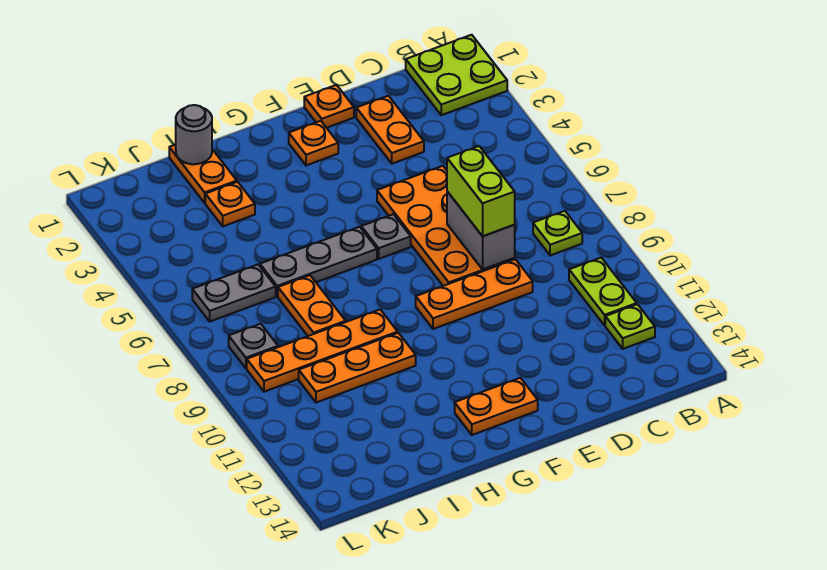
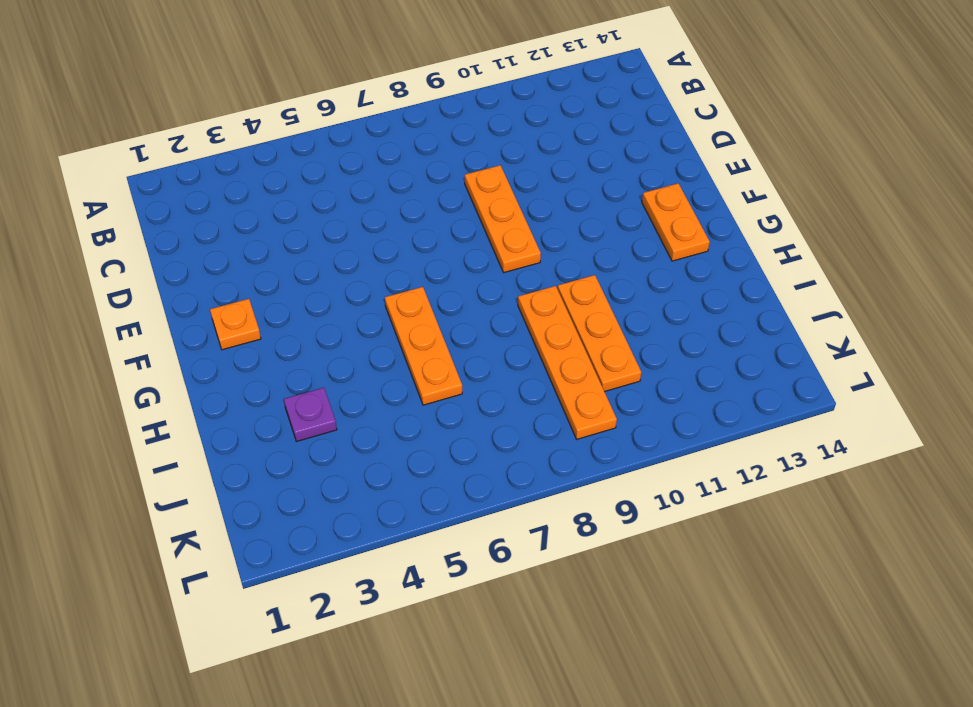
orange plate G6:I6 level 1 -> grey plate G6:I6 level 1
purple plate I3 level 1 -> orange plate I3 level 1
none -> lime plate A1:B2 level 1
none -> lime plate B8 level 1
none -> lime plate B10:B11 level 1

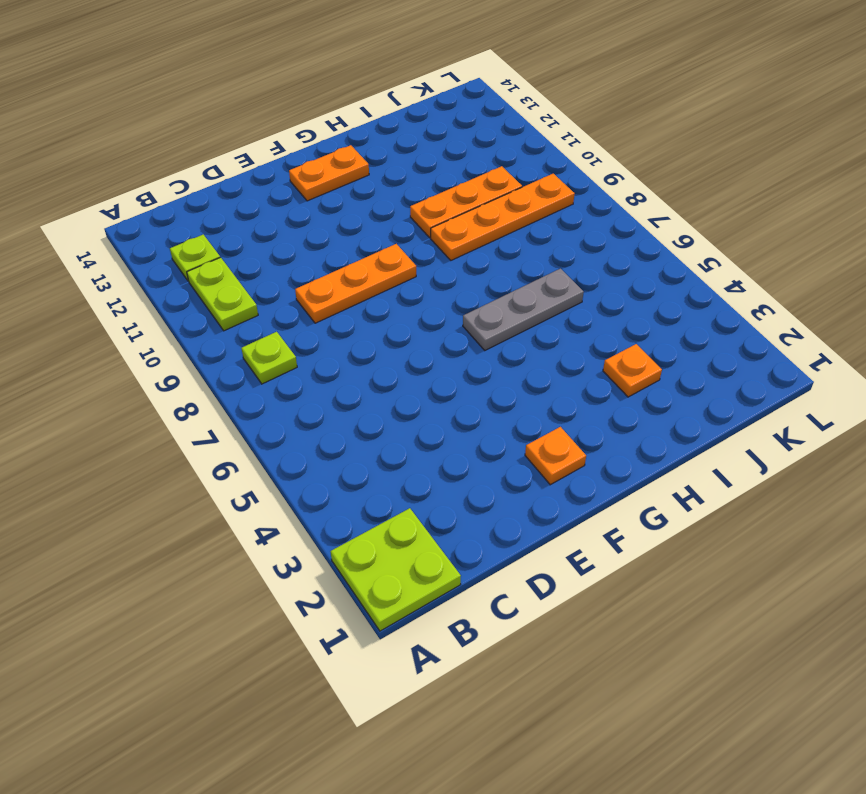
none -> orange plate D2:D3 level 1
none -> orange plate D5:E8 level 1
none -> orange plate E1 level 1

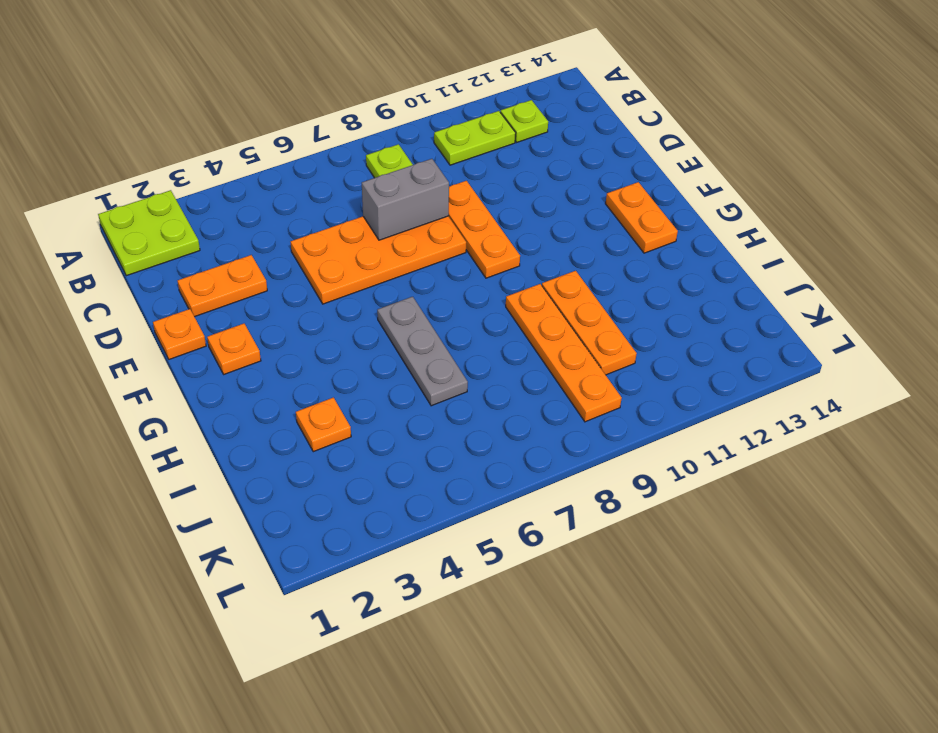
none -> grey plate F6 level 1
none -> orange plate I1:I2 level 1
none -> orange plate I7:I8 level 1

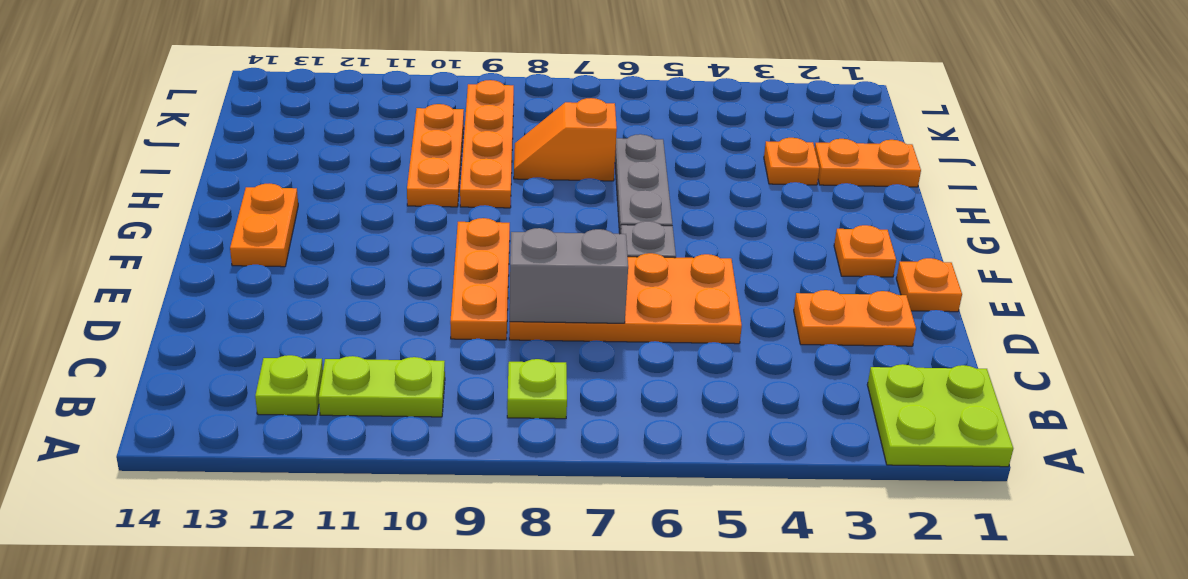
orange slope I7:I8 level 1 top 7 -> orange plate I7:I8 level 1
none -> grey plate J6:K6 level 1
none -> grey plate K8 level 1
none -> grey round brick I1 level 2

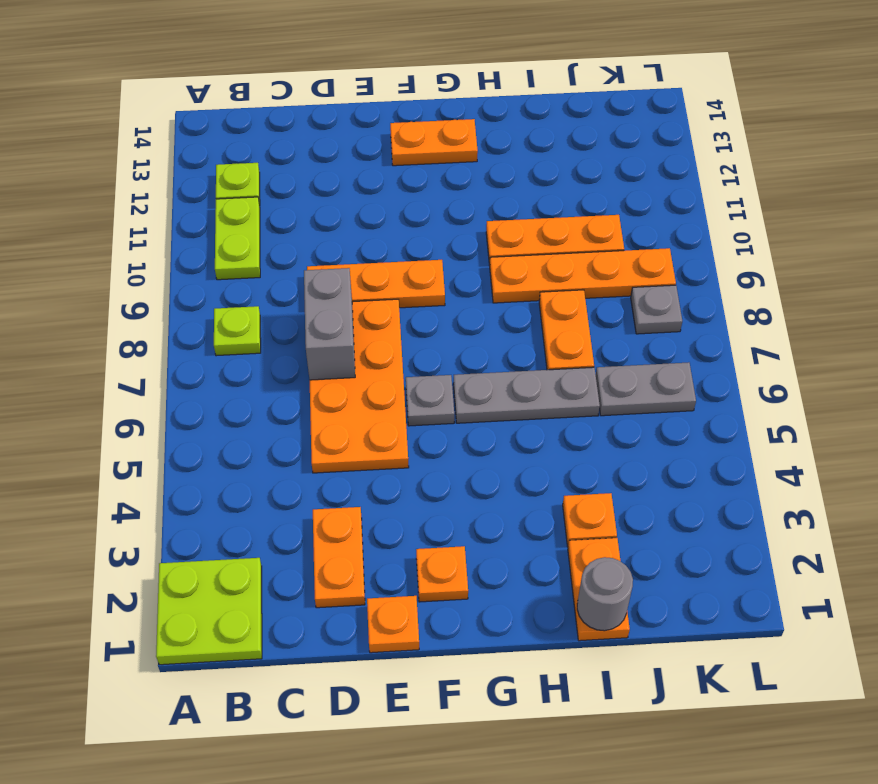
none -> lime brick D7:D8 level 3

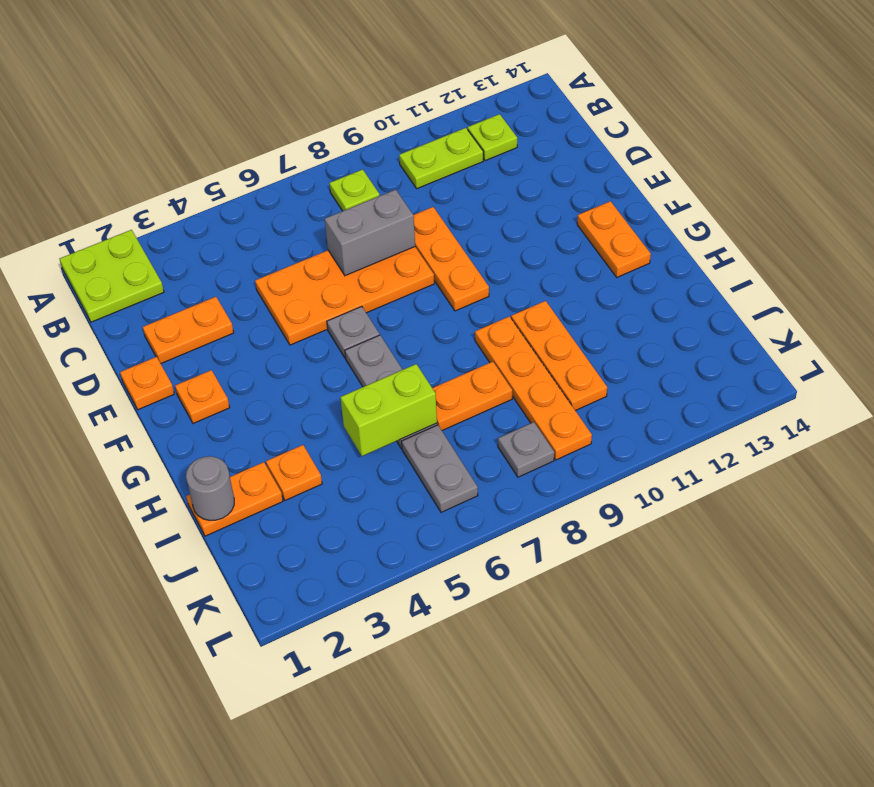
lime brick I5:I6 level 2 -> lime brick D7:D8 level 3

